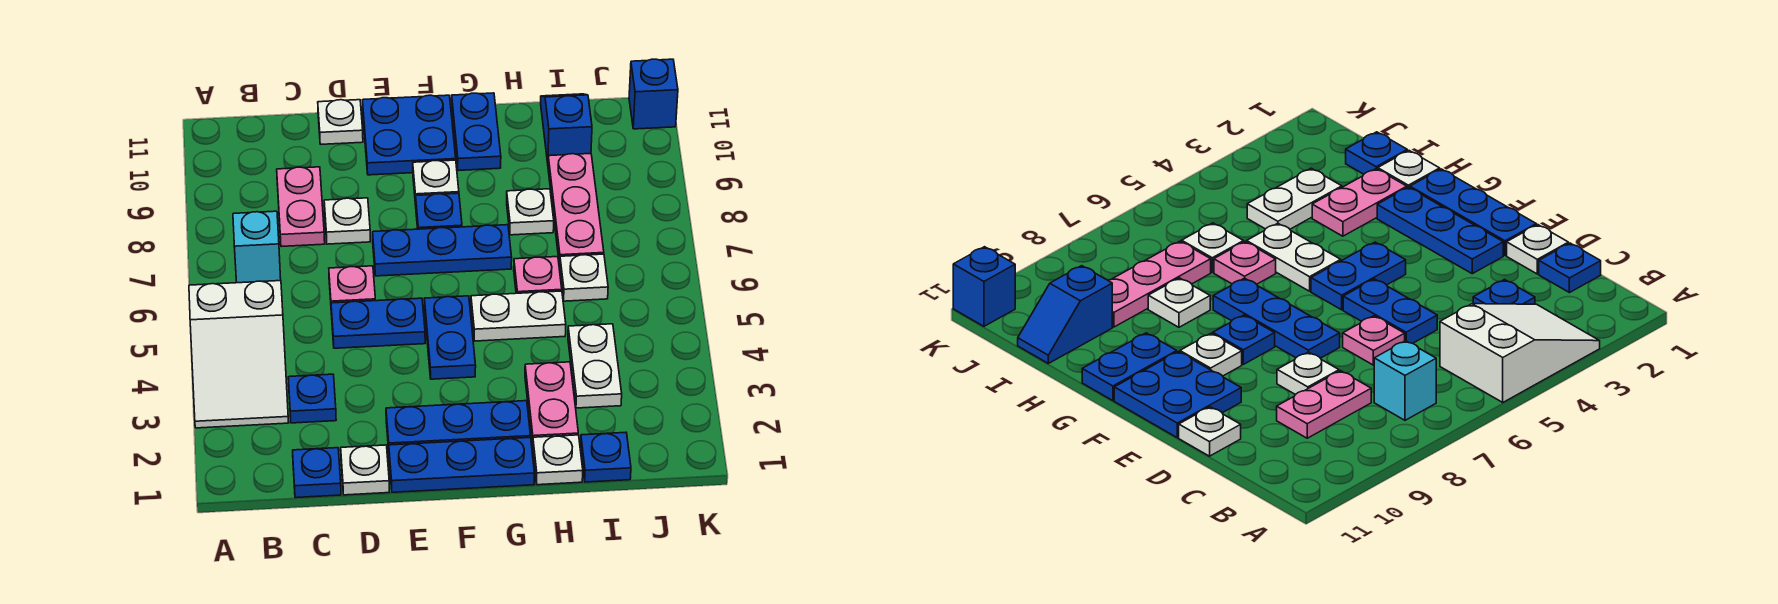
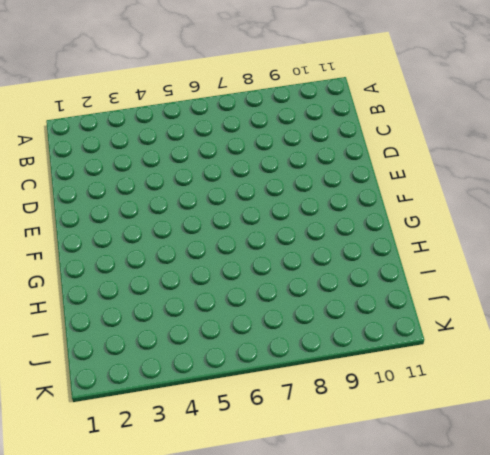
none -> white slope A3:B5 level 1 top 5
none -> cyan brick B7 level 1
none -> blue plate C1 level 1

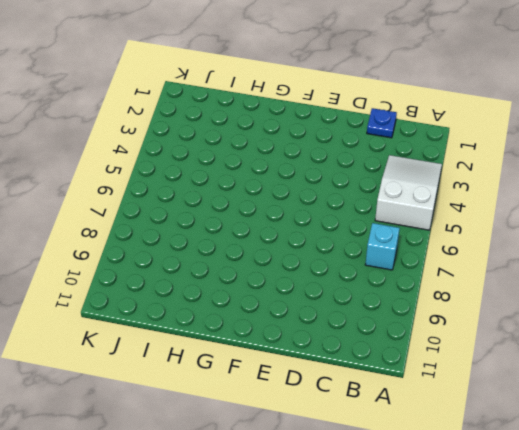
none -> blue plate C3 level 1
none -> pink plate C8:C9 level 1
none -> white plate D1 level 1

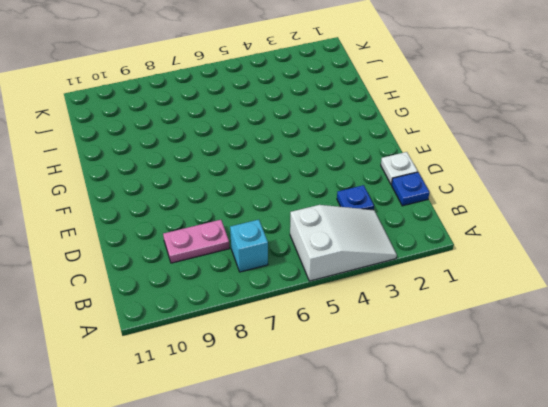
none -> blue plate D5:E5 level 1
none -> pink plate D6 level 1
none -> white plate D8 level 1

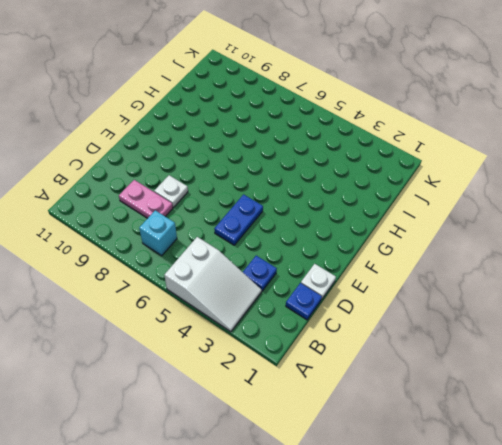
none -> pink plate D6 level 1
none -> white plate D11 level 1
none -> blue plate E1:G1 level 1

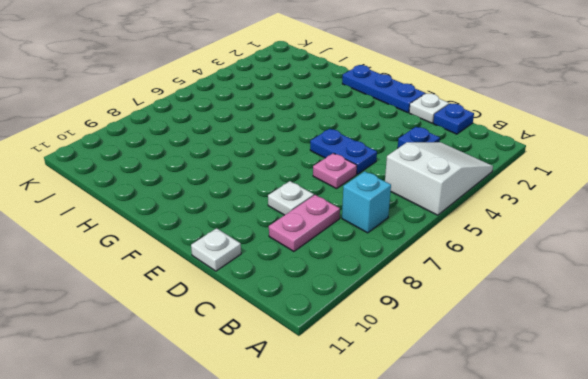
none -> blue plate E2:G2 level 1
none -> blue plate E7:G7 level 1
none -> blue plate E10:F11 level 1

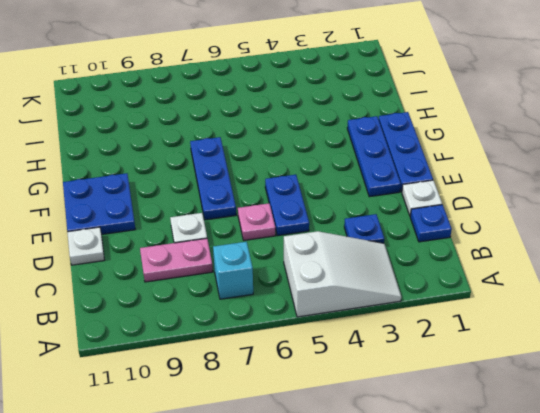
none -> blue plate F4:F5 level 1
none -> blue plate F8 level 1
none -> white plate F9 level 1

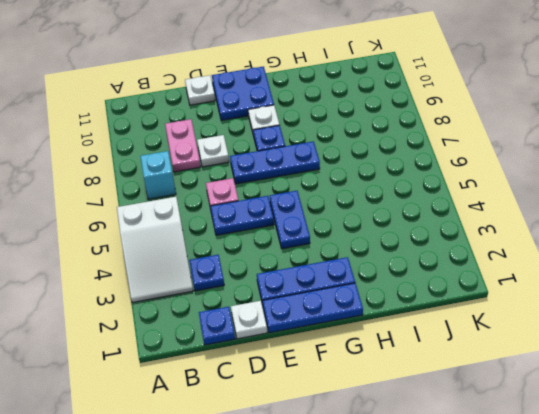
none -> white plate G5:H5 level 1
none -> blue plate G10:G11 level 1
none -> white plate H1 level 1

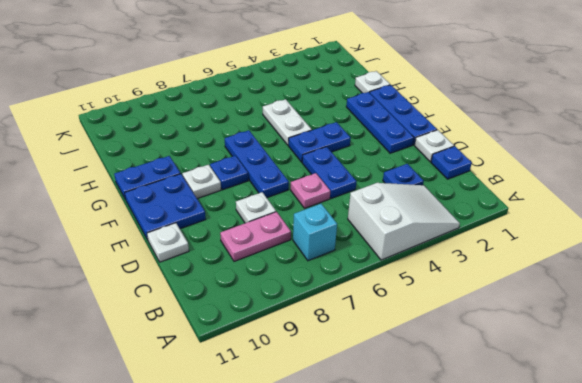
none -> pink plate H2:H3 level 1
none -> pink plate H6 level 1
none -> white plate H8 level 1

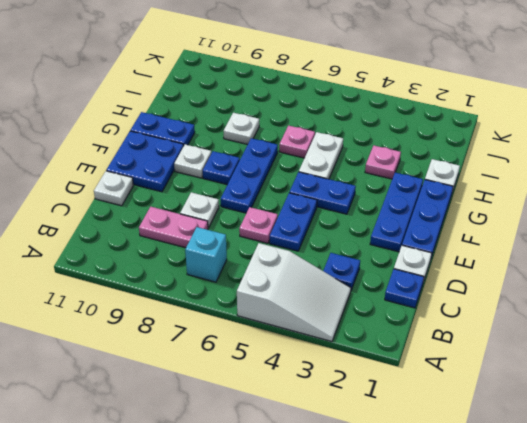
pink plate H3 level 1 -> pink plate H2:H3 level 1
none -> blue plate I1 level 1
none -> white plate I3:I4 level 1
none -> white plate I6 level 1

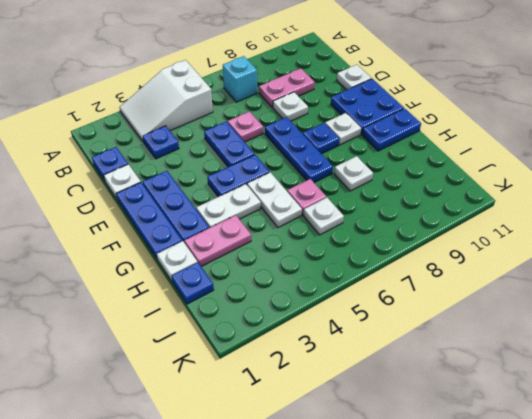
white plate G3:G4 level 1 -> white plate I3:I4 level 1
none -> pink plate I7:I9 level 1
none -> blue slope I10:I11 level 1 top 10
none -> blue brick K11 level 1

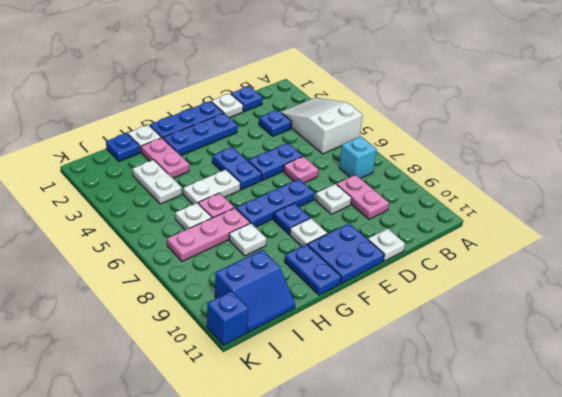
pink plate H7:J7 level 1 -> pink plate I7:I9 level 1
blue slope I10:J11 level 1 top 10 -> blue slope I10:I11 level 1 top 10

